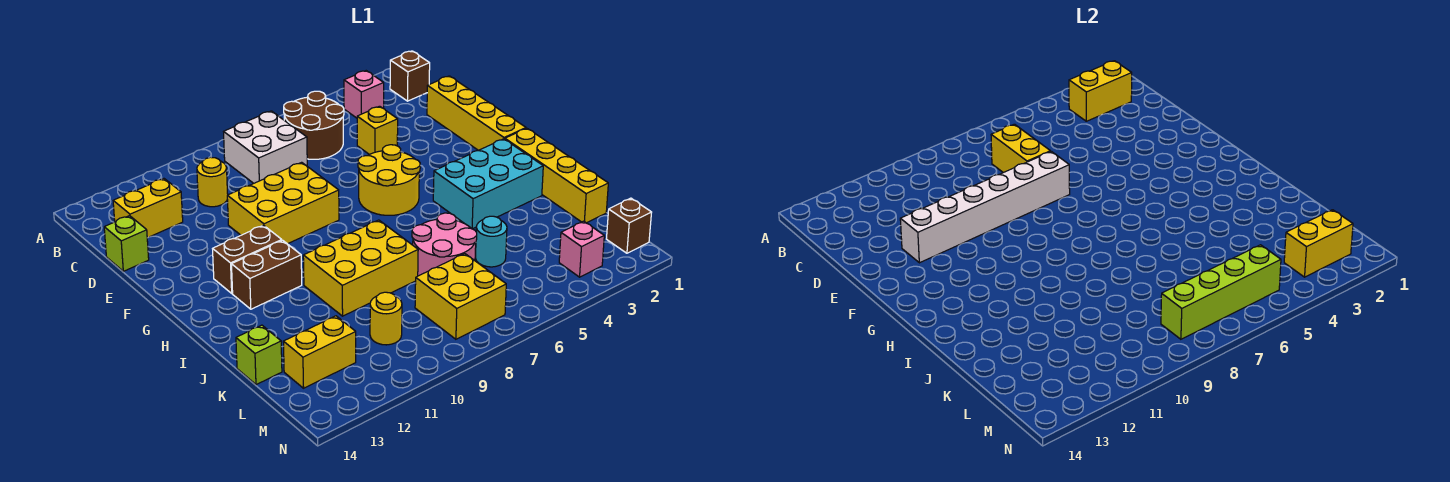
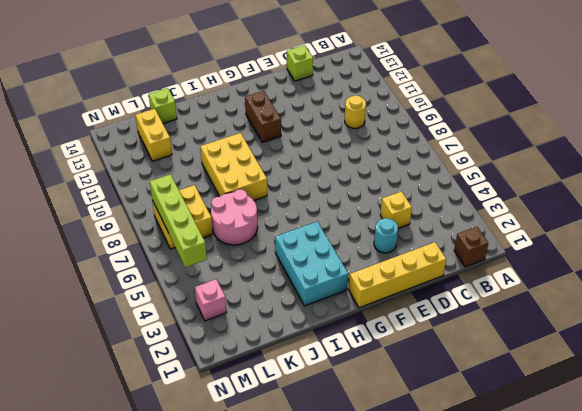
cyan round brick E3 level 1 -> cyan round brick K5 level 1
none -> pink brick B3 level 1
none -> brown round brick B5:C6 level 1
none -> white brick B7:C8 level 1

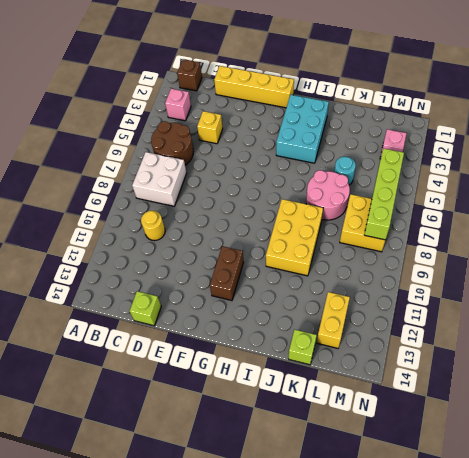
none -> yellow brick C12:C13 level 1
none -> yellow brick E8:F10 level 1
none -> yellow round brick F5:G6 level 1

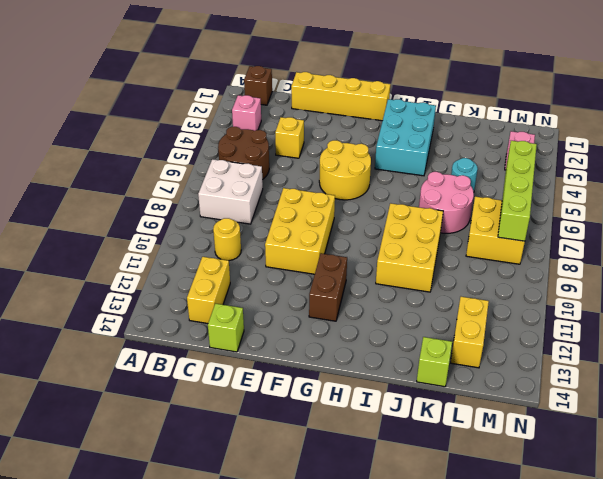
none -> yellow brick H1:K1 level 1
none -> brown brick H11:H12 level 1
none -> yellow round brick L10 level 1

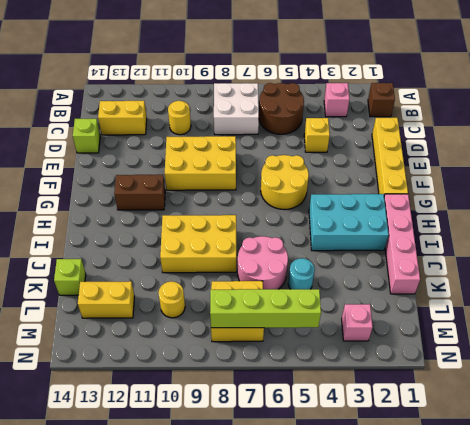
pink brick H1:K1 level 1 -> yellow brick H1:K1 level 1
none -> brown brick H11:H12 level 1
none -> brown brick M1 level 1
none -> yellow brick B2:B3 level 2

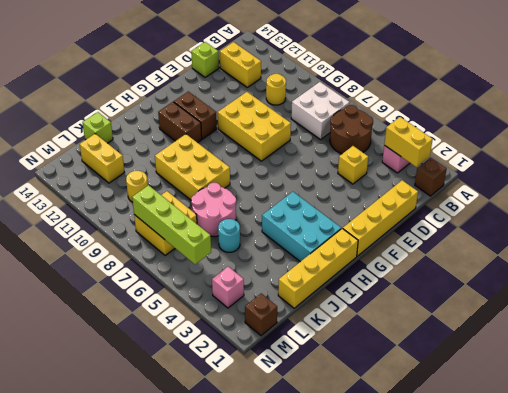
none -> yellow round brick F5:G6 level 1
none -> yellow brick C7:D7 level 2
none -> white brick E7:E12 level 2

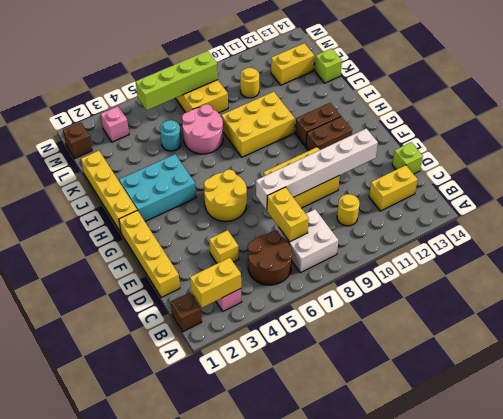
none -> yellow brick M2:M3 level 2

